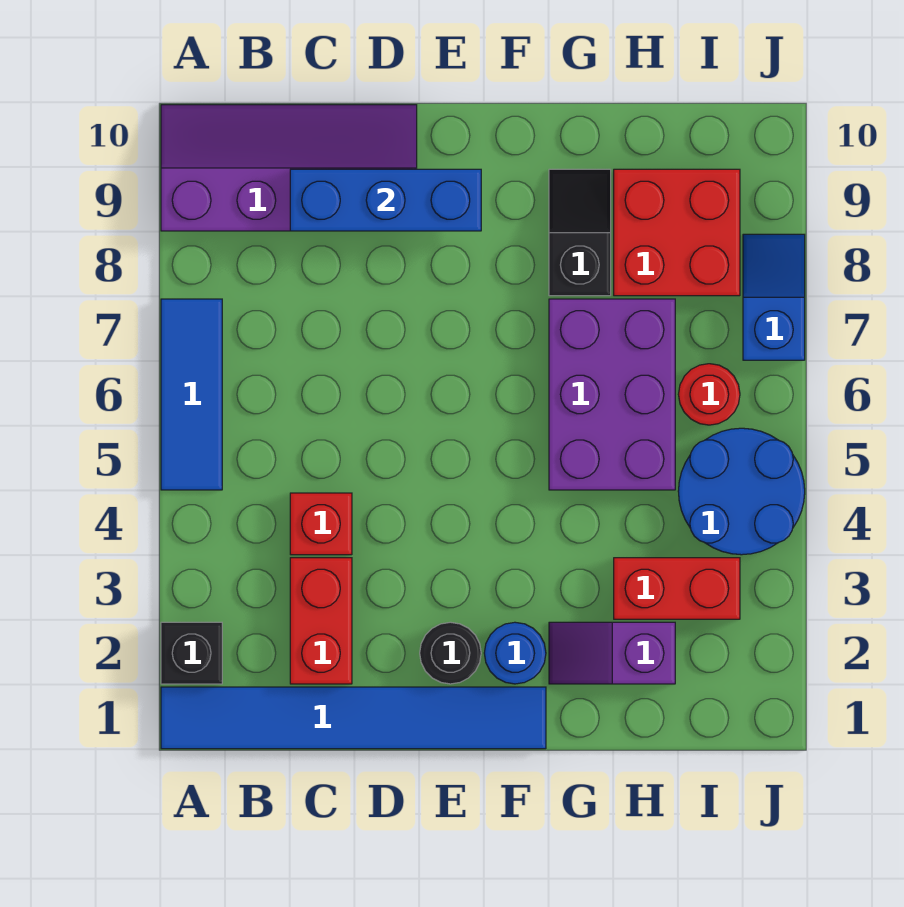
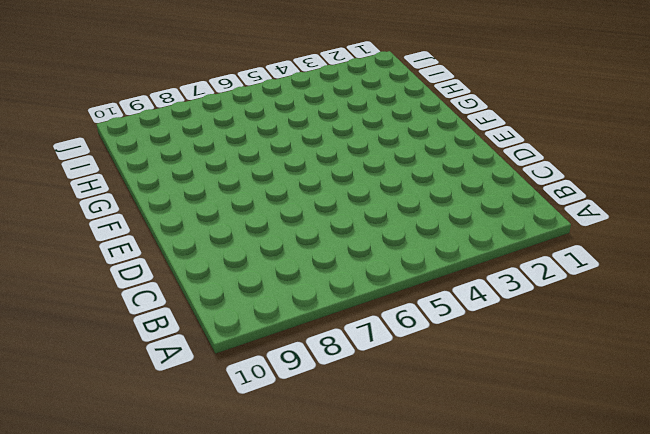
none -> blue tile A1:F1 level 1
none -> black brick A2 level 1
none -> blue tile A5:A7 level 1

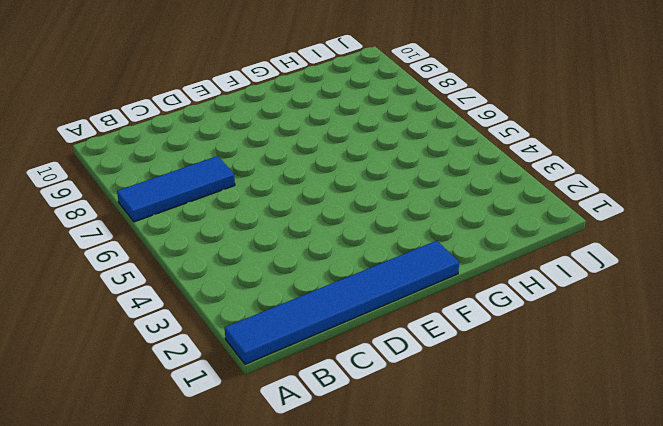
blue tile A7:C7 level 1 -> blue tile A5:A7 level 1
none -> black brick A2 level 1
none -> purple slope A9:D10 level 1 top 9
none -> red brick C2:C3 level 1

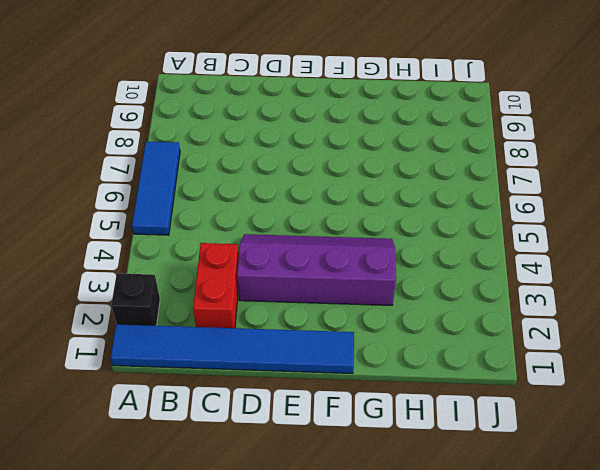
purple slope D3:G4 level 1 top 3 -> purple slope A9:D10 level 1 top 9
none -> red brick C4 level 1
none -> black round brick E2 level 1
none -> blue round brick F2 level 1

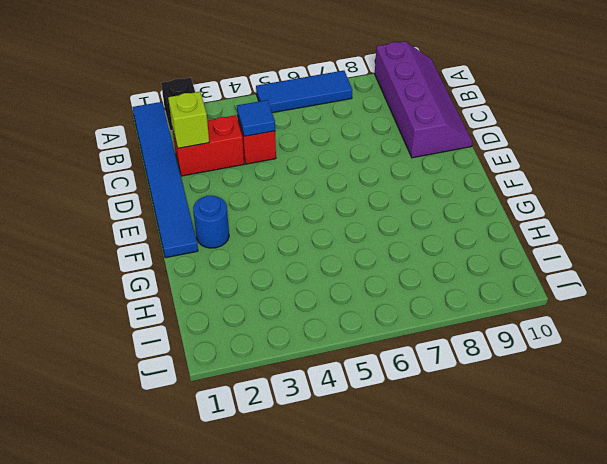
lime brick C2 level 2 -> none
blue tile C4 level 2 -> none
none -> black round brick E2 level 1
none -> purple slope G2:H2 level 1 top H
none -> purple brick G5:H7 level 1

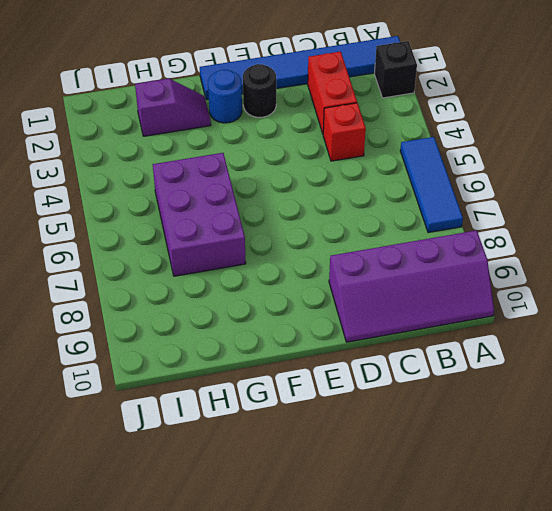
none -> black slope G8:G9 level 1 top 8
none -> red brick H3:I3 level 1
none -> red brick H8:I9 level 1

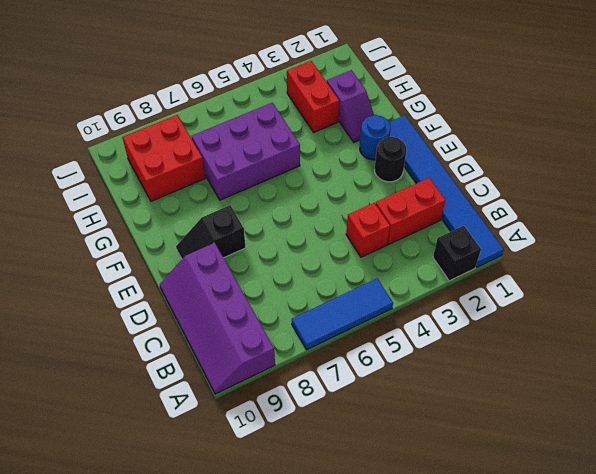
black slope E8:E9 level 1 top 8 -> black slope G8:G9 level 1 top 8
none -> blue round brick I4:J5 level 1
none -> red round brick I6 level 1
none -> blue slope J7:J8 level 1 top 7

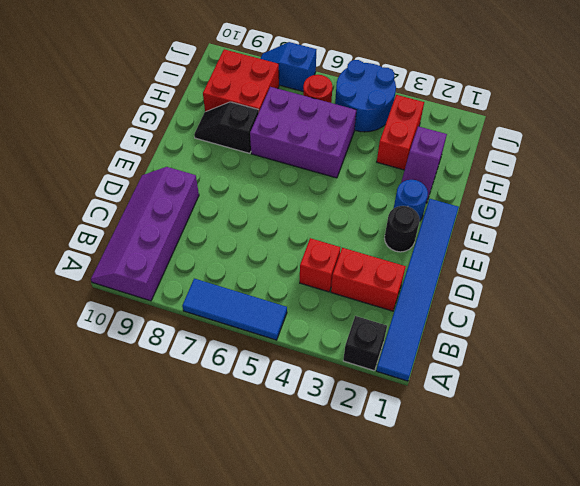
none -> blue brick C9:E9 level 2

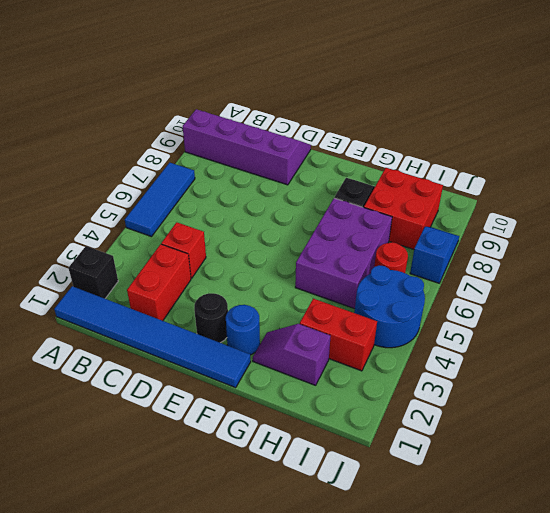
none -> blue brick C9:E9 level 2

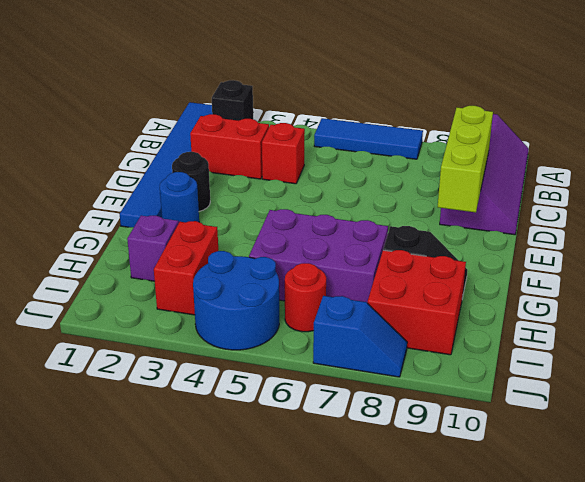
lime brick C9:E9 level 2 -> blue brick C9:E9 level 2

